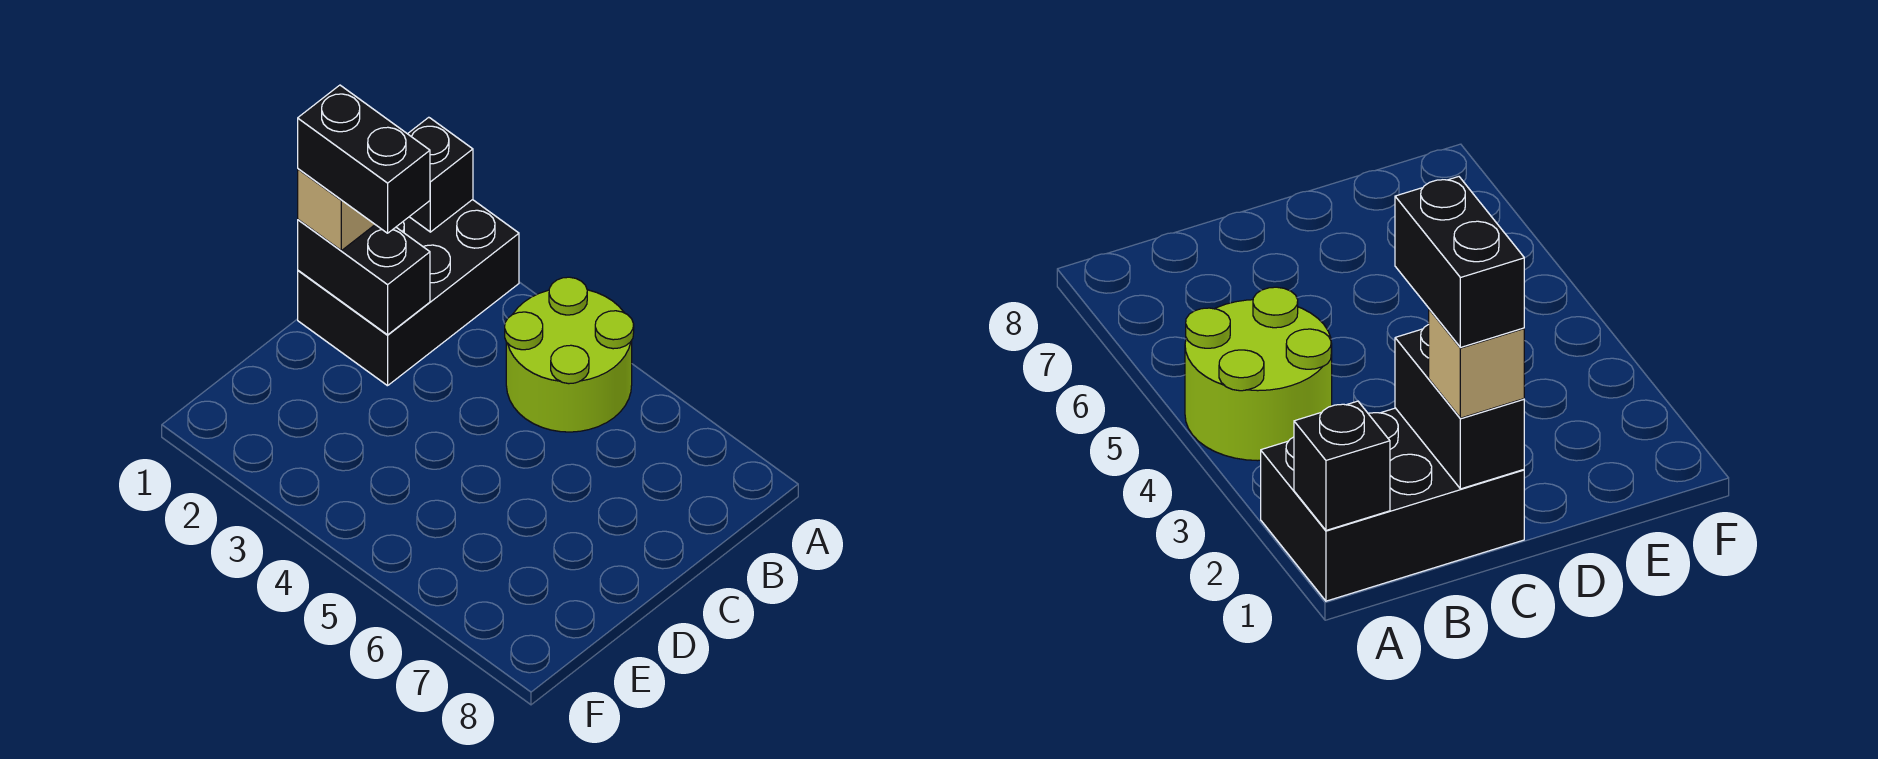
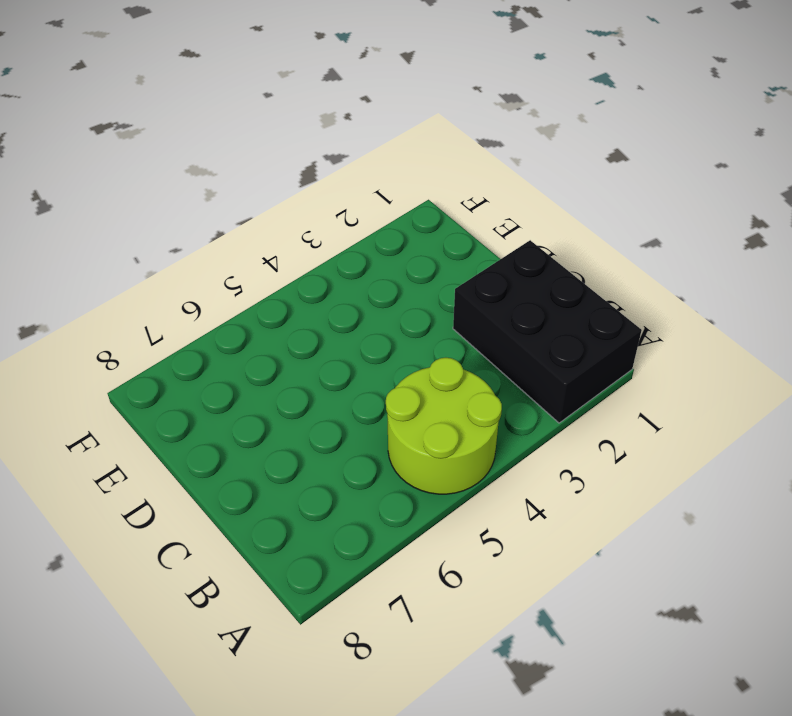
none -> black brick A1 level 2
none -> black brick C1:C2 level 2

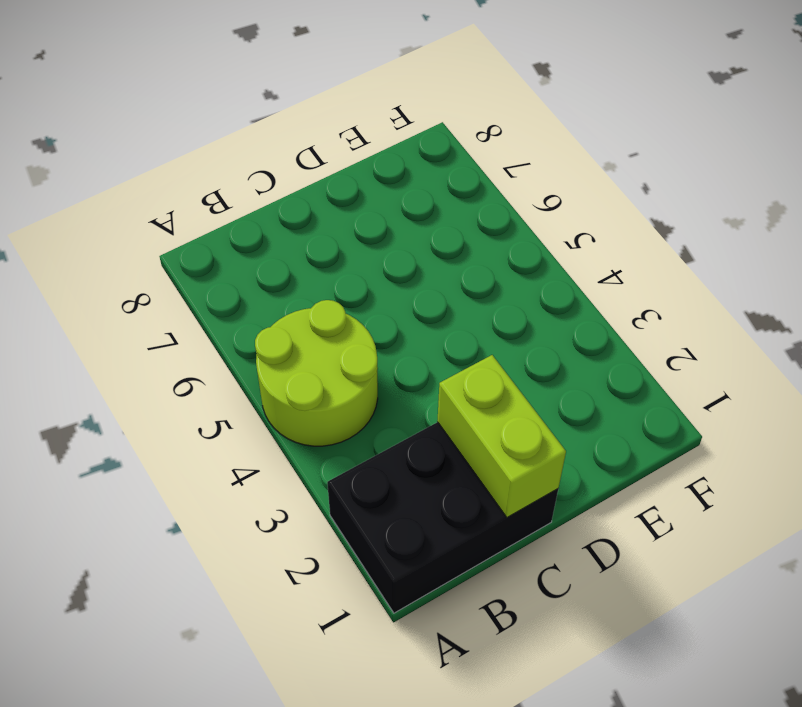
lime brick C1:C2 level 2 -> black brick C1:C2 level 2
none -> black brick A1 level 2
none -> tan brick C1 level 3

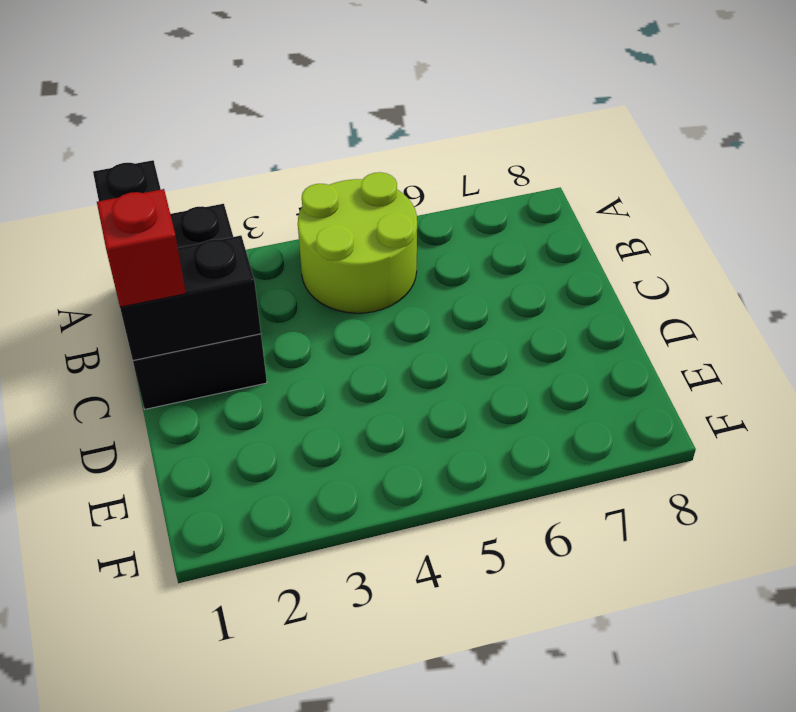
red brick C1 level 3 -> tan brick C1 level 3
none -> black brick C1:C2 level 4

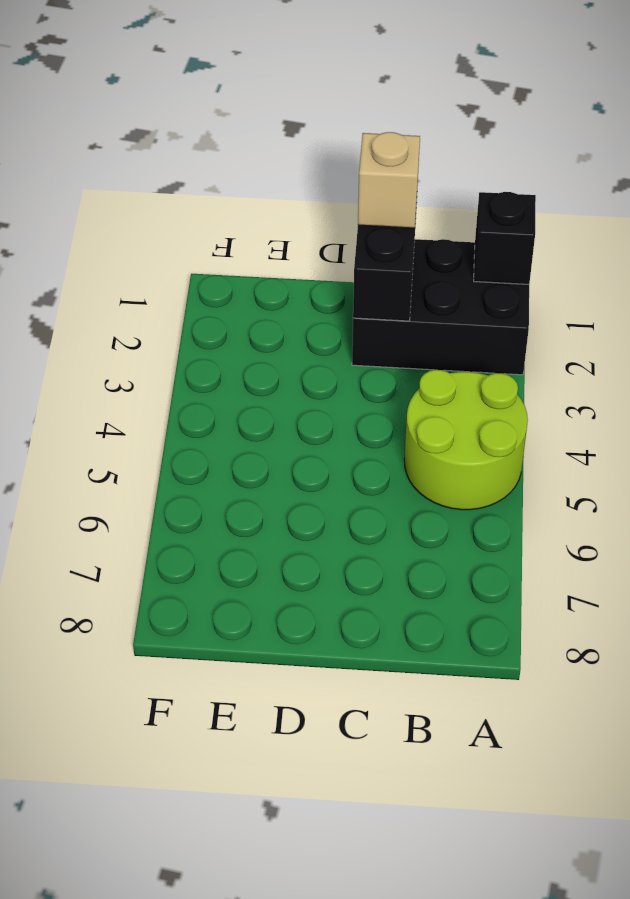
none -> black brick C1:C2 level 4

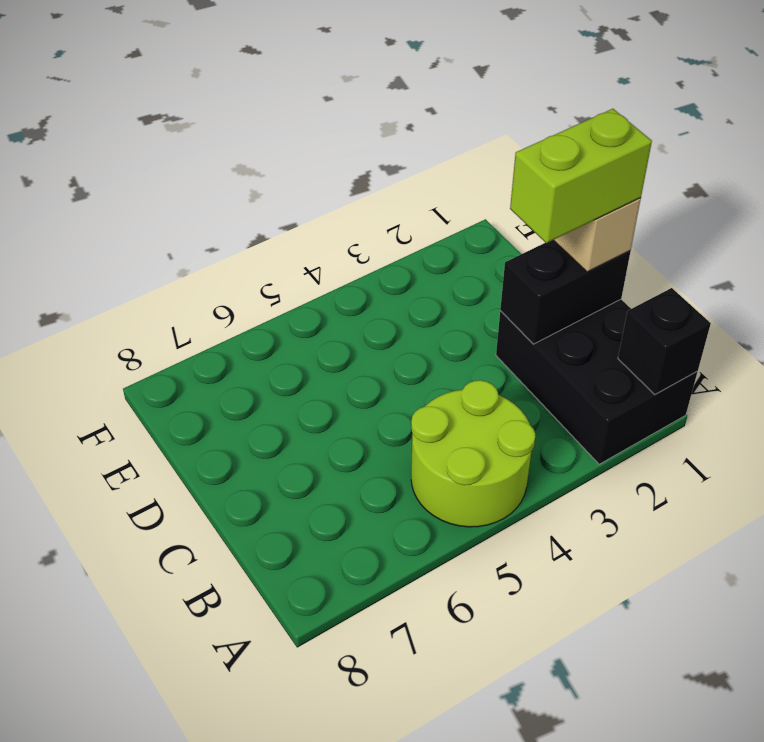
lime brick C1:C2 level 4 -> black brick C1:C2 level 4

